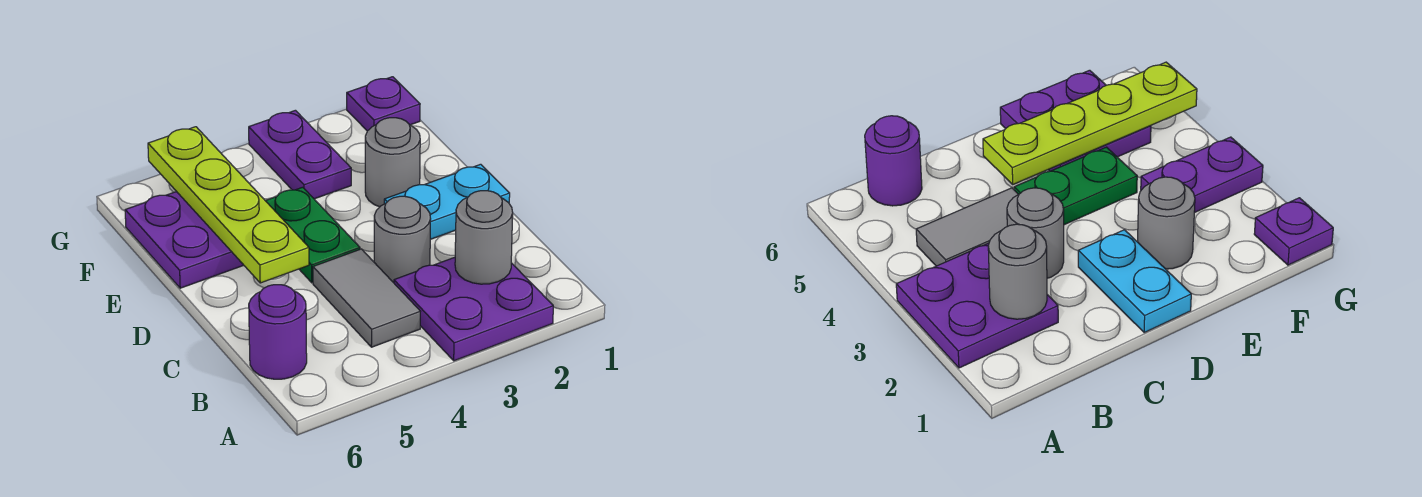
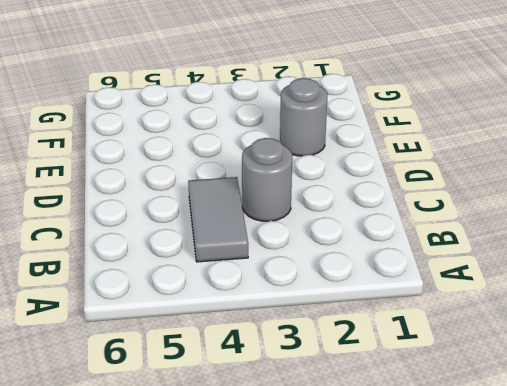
none -> purple plate A2:B3 level 1
none -> purple round brick B6 level 1
none -> cyan plate D1:D2 level 1

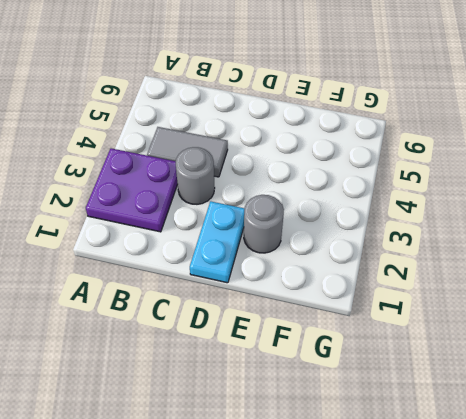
none -> purple round brick B6 level 1
none -> green plate D4:E4 level 1
none -> purple plate E5:F6 level 1

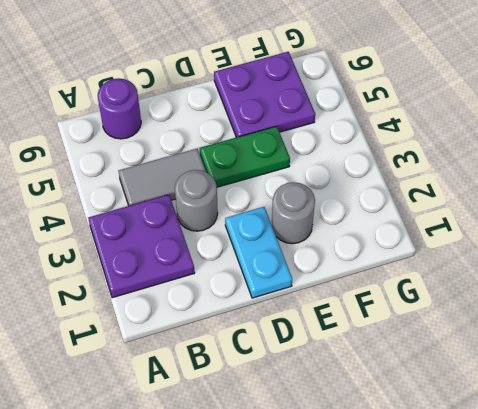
none -> purple plate F3:G3 level 1
none -> purple plate G1 level 1
none -> grey round brick B2 level 2

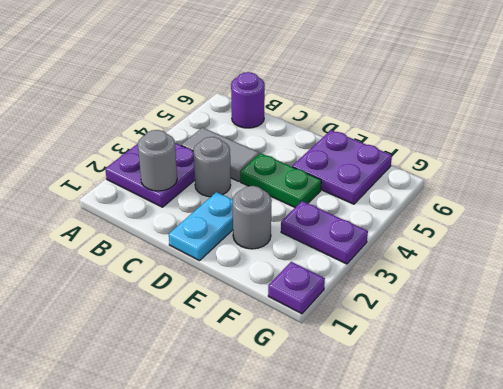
none -> lime plate D5:G5 level 2

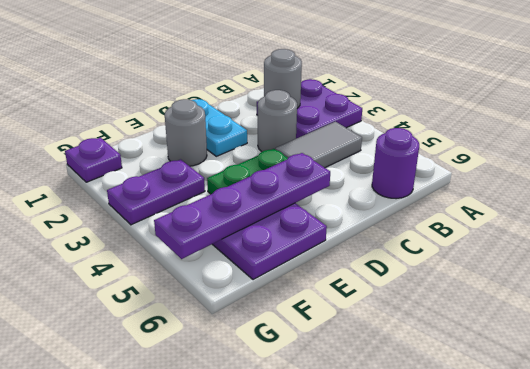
purple plate D5:G5 level 2 -> lime plate D5:G5 level 2

